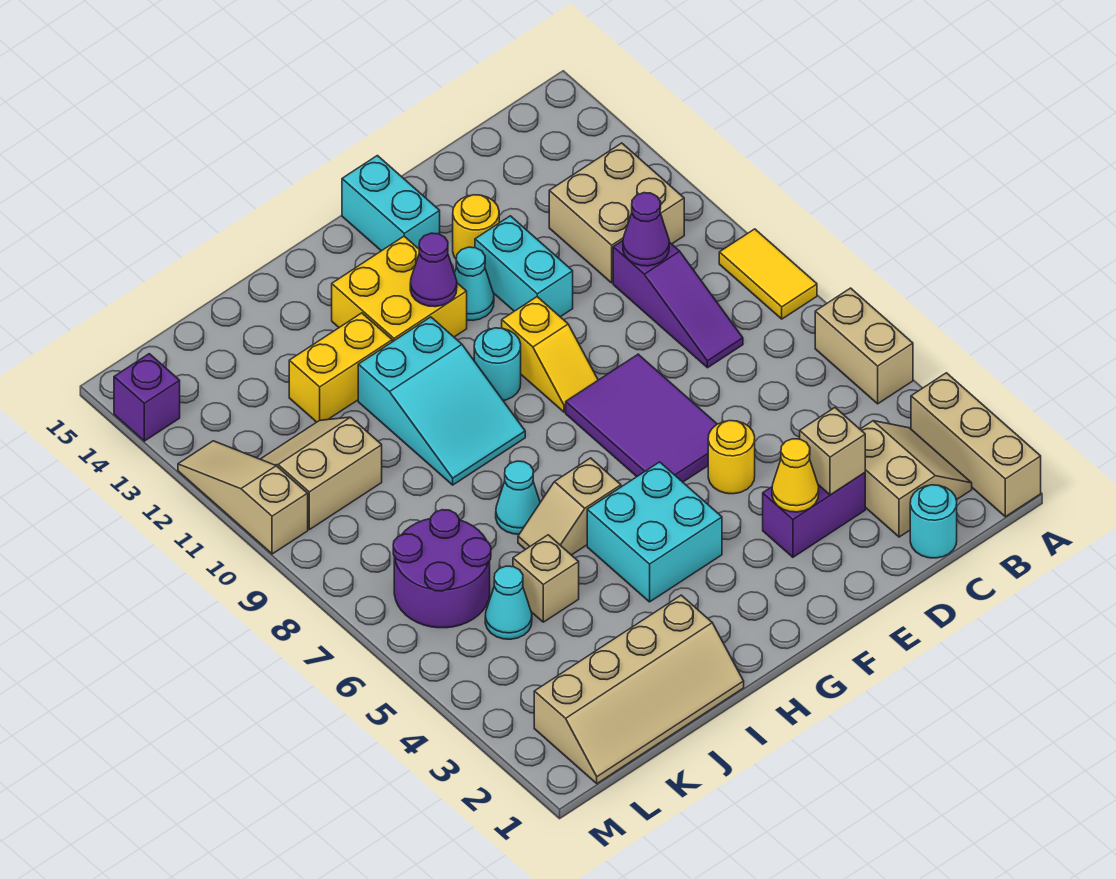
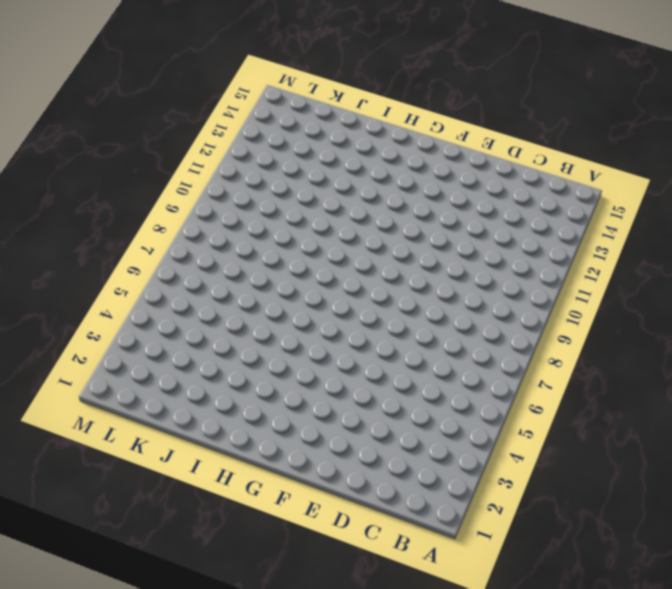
none -> tan brick A1:A3 level 1
none -> tan brick A5:A6 level 1
none -> yellow tile A8:A9 level 1
none -> tan slope B2:C3 level 1 top C

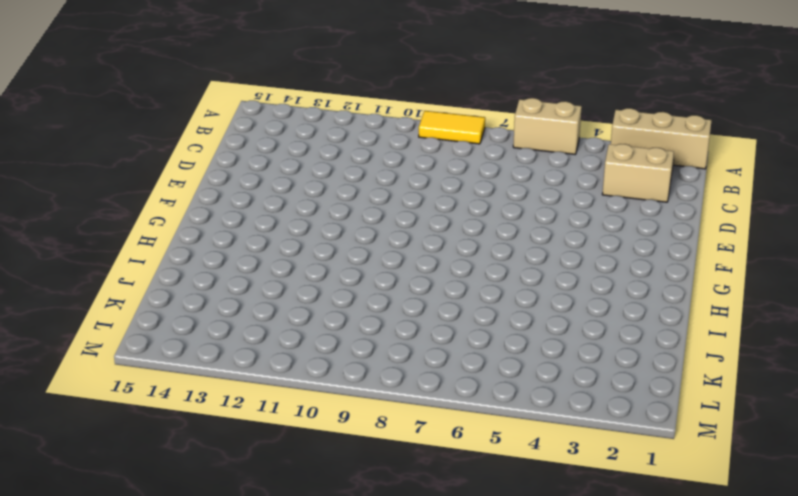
none -> tan brick B11:C12 level 1
none -> cyan round brick C1 level 1
none -> purple slope C8:C10 level 1 top 10
none -> purple brick D3:E3 level 1

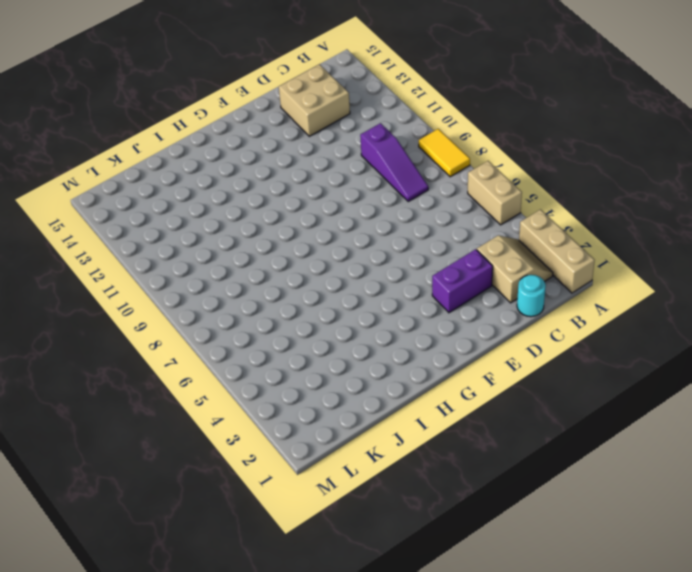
tan brick C13:D14 level 1 -> tan brick B11:C12 level 1
none -> yellow round brick E5 level 1
none -> purple tile E6:F8 level 1
none -> cyan brick E11:E12 level 1
none -> yellow round brick E13 level 1

